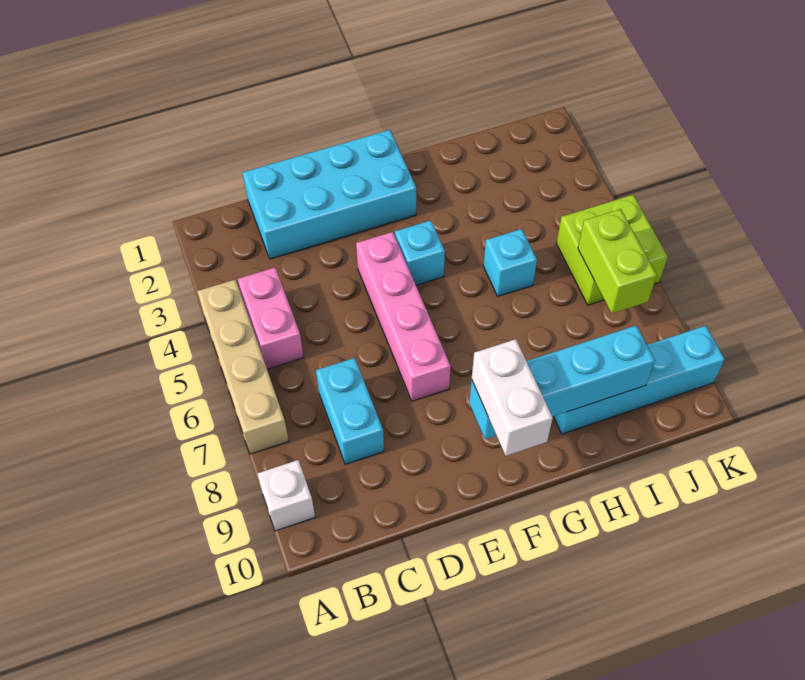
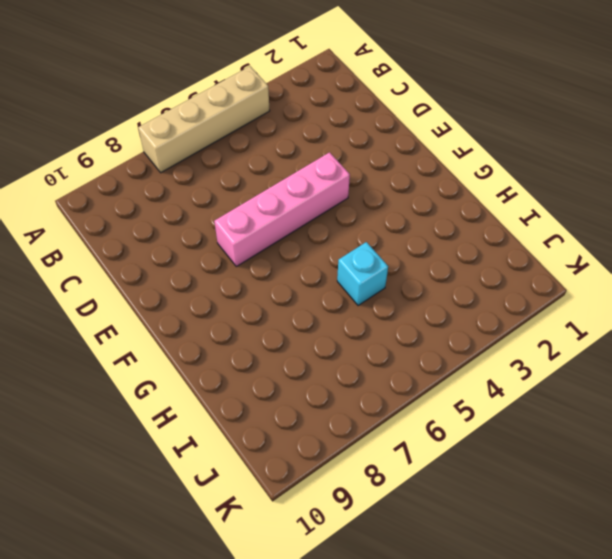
none -> white brick A9 level 1
none -> pink brick B4:B5 level 1
none -> cyan brick C1:F2 level 1

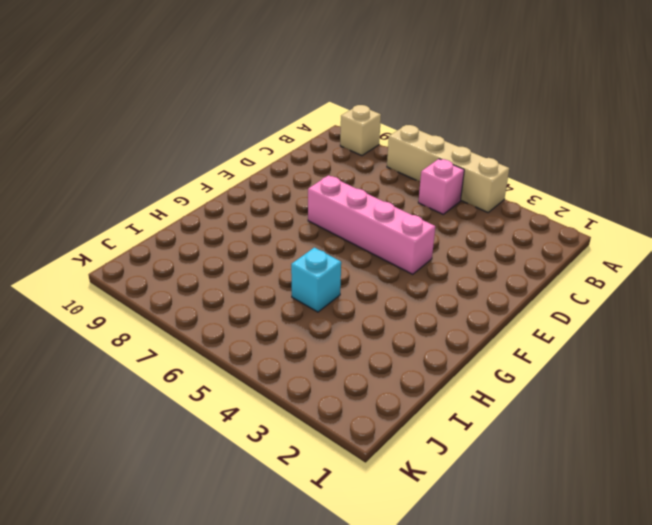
tan brick A9 level 1 -> white brick A9 level 1
pink brick B5 level 1 -> pink brick B4:B5 level 1
none -> cyan brick C1:F2 level 1
none -> cyan brick C7:C8 level 1
none -> cyan brick F4 level 1

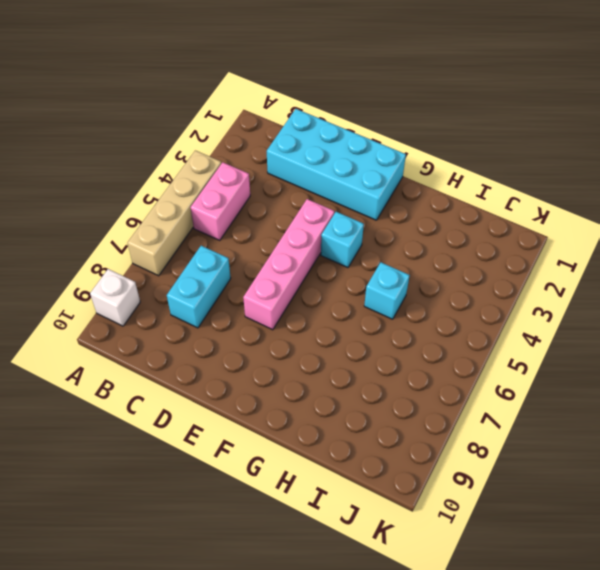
none -> cyan brick H9:K9 level 1
none -> lime brick J5:K6 level 1
none -> cyan brick F9:I9 level 2

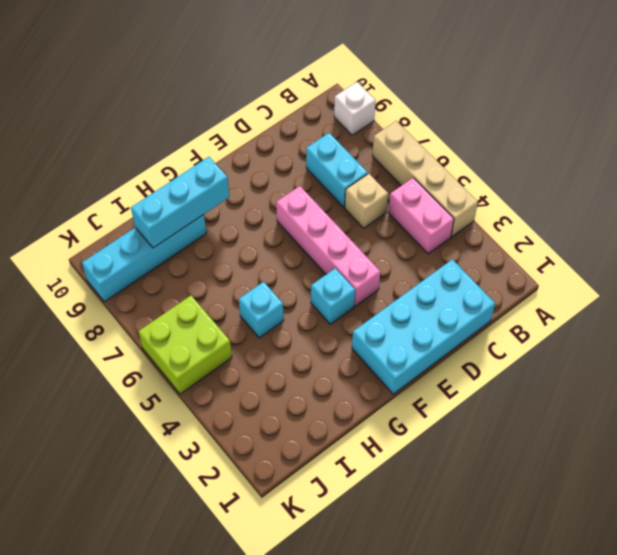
tan brick C6 level 1 -> none
cyan brick G9:I9 level 2 -> cyan brick F9:I9 level 2
none -> lime brick J6:J7 level 2
none -> white brick F9:F10 level 3

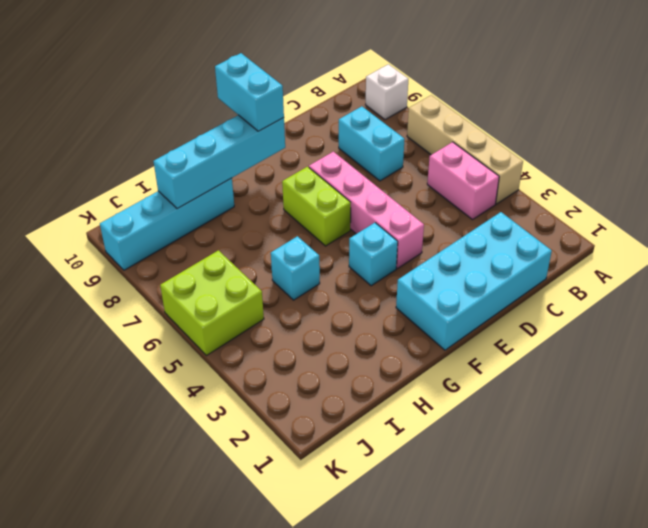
lime brick F6:F7 level 1 -> lime brick J6:J7 level 2
cyan brick F9:F10 level 3 -> white brick F9:F10 level 3

